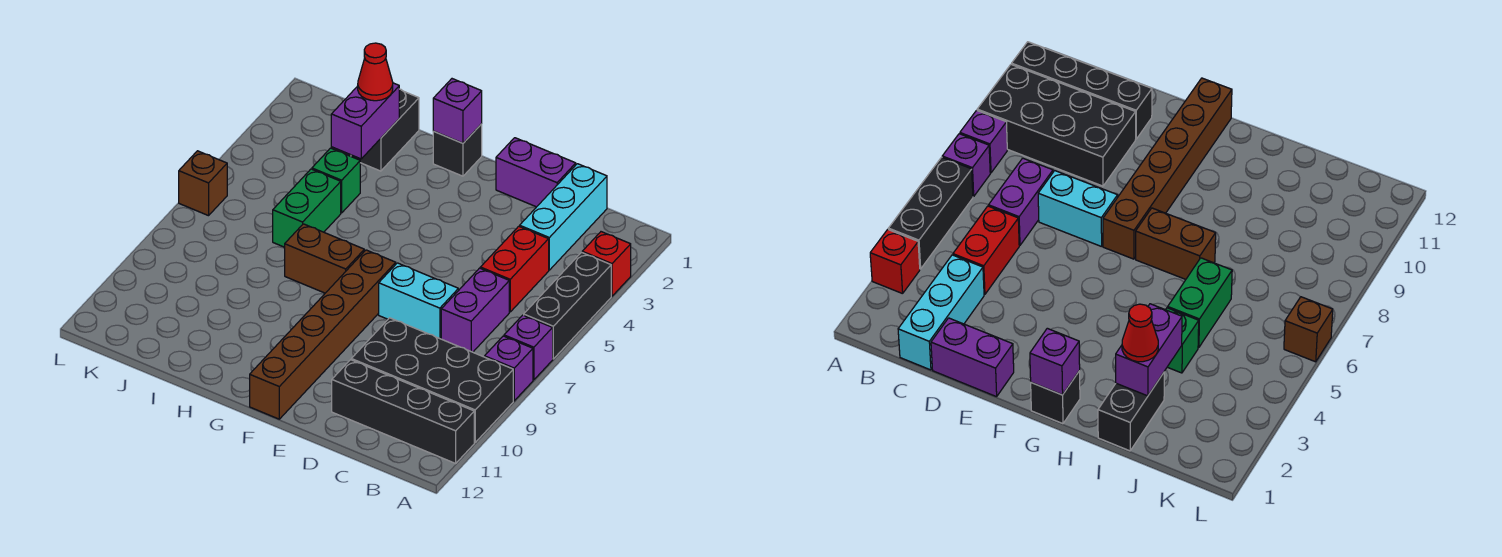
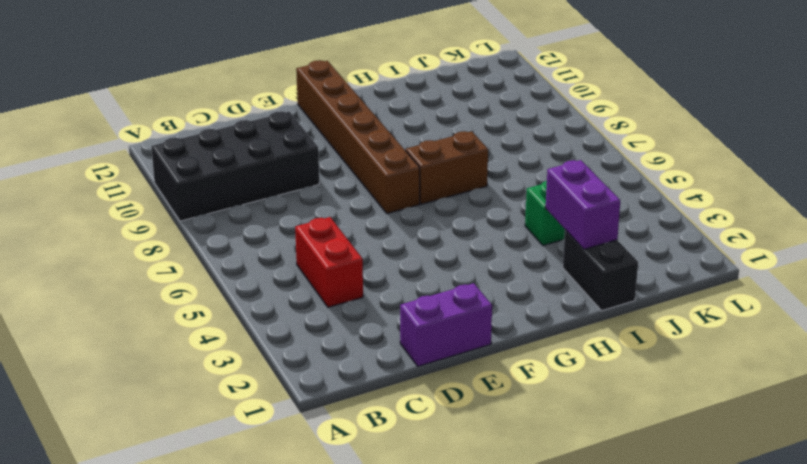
none -> red brick A3 level 1
none -> black brick A4:A6 level 1
none -> purple brick A7 level 1

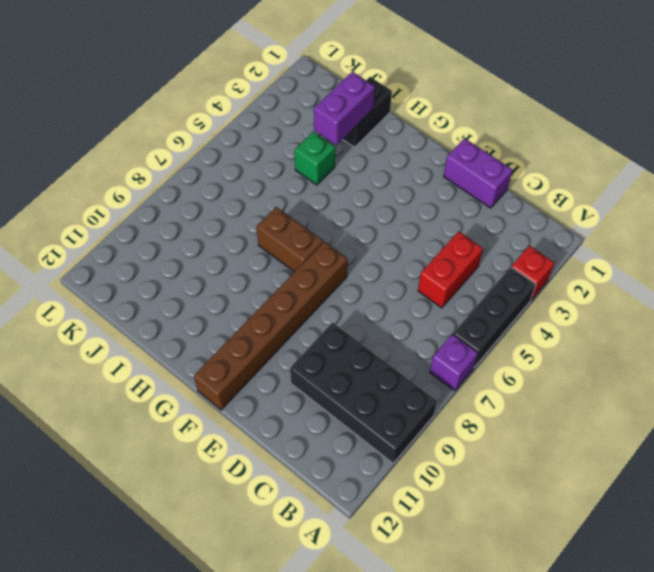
none -> purple brick A8 level 1
none -> black brick A11:D11 level 1
none -> cyan brick C1:C3 level 1

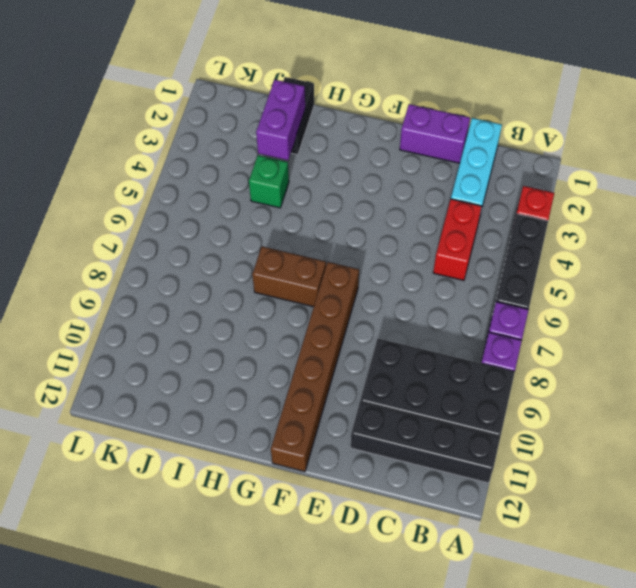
none -> purple brick C6:C7 level 1
none -> cyan brick D7:E7 level 1
none -> black brick G1 level 1

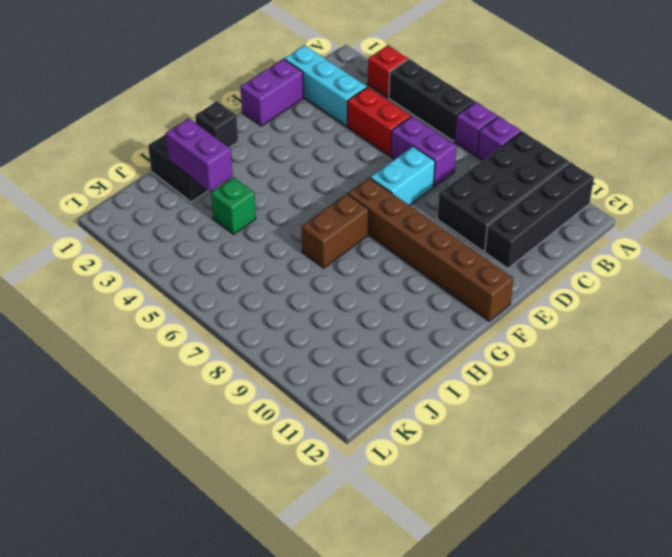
none -> green brick I5:I6 level 1
none -> brown brick L6 level 1
none -> purple brick G1 level 2

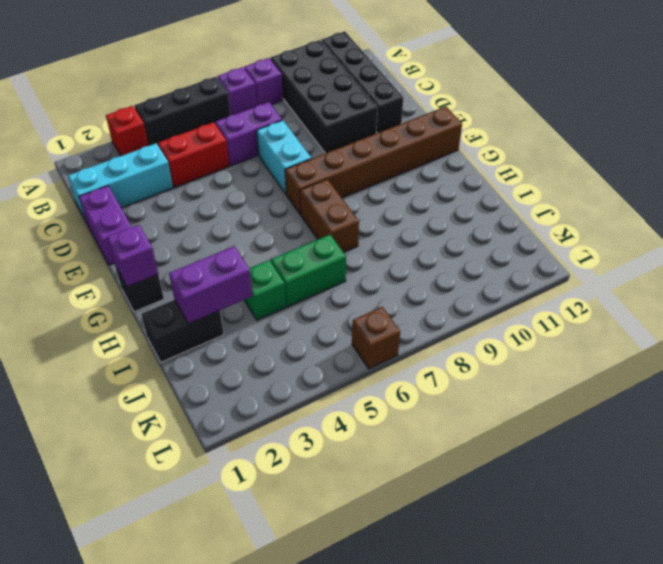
none -> red cone I2 level 3

